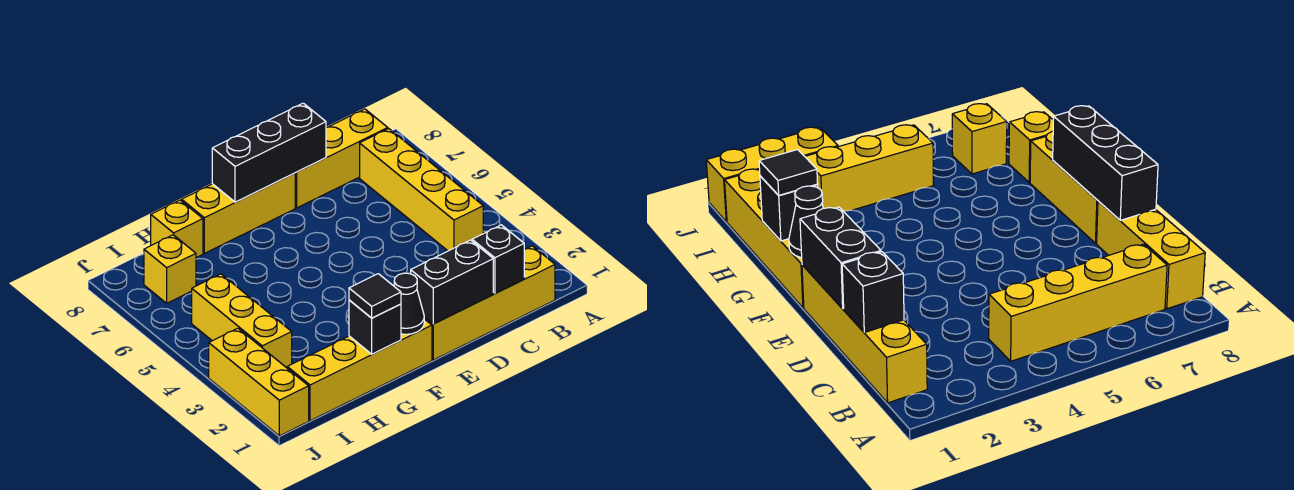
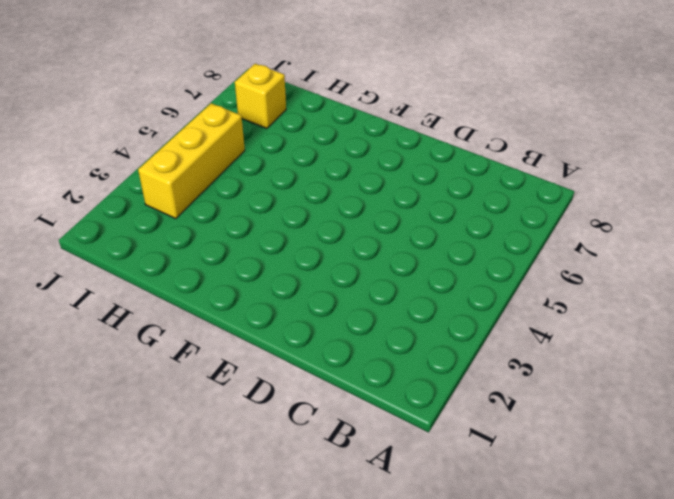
none -> yellow brick B1:E1 level 1
none -> yellow brick B4:B7 level 1
none -> yellow brick B8:D8 level 1

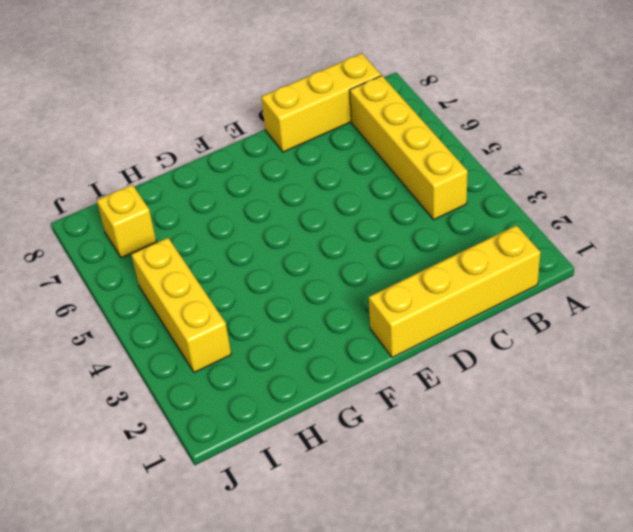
none -> yellow brick E8:G8 level 1
none -> yellow brick F1:I1 level 1
none -> yellow brick H8 level 1

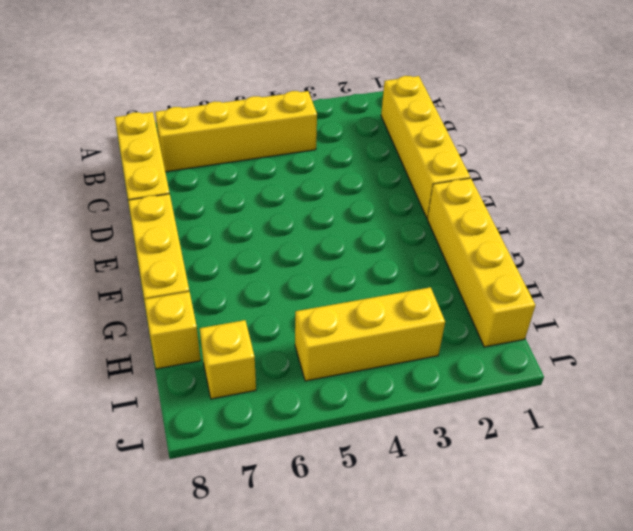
none -> yellow brick J1:J3 level 1
none -> black brick C1 level 2
none -> black brick D1:E1 level 2

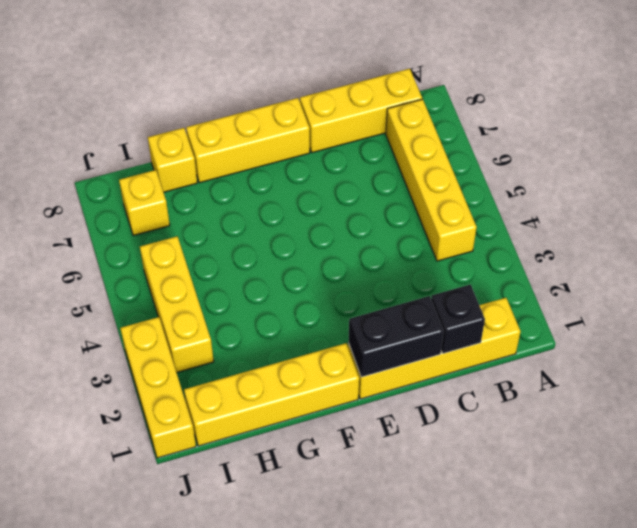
none -> black brick D8:F8 level 2
none -> black cone F1 level 2
none -> black brick G1 level 2

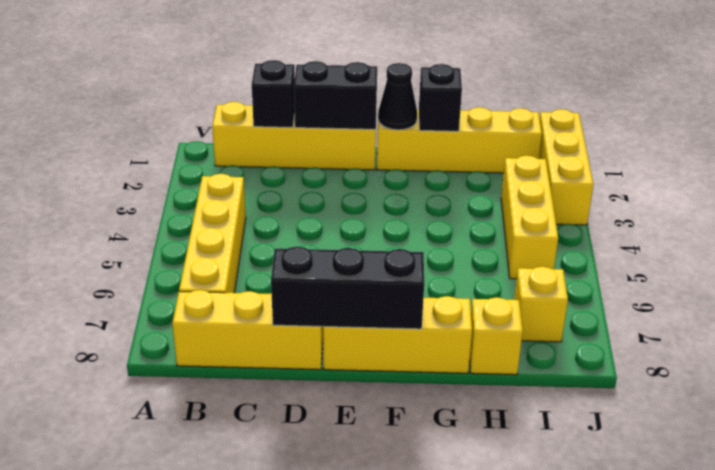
none -> black tile G1 level 3

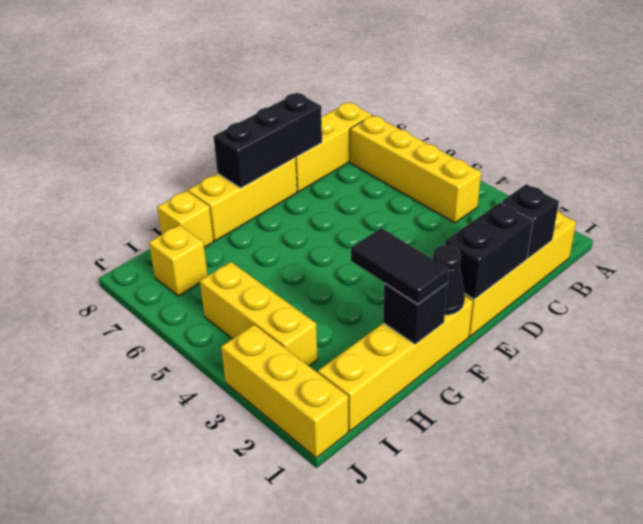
black tile G1:G2 level 3 -> black tile G1 level 3

